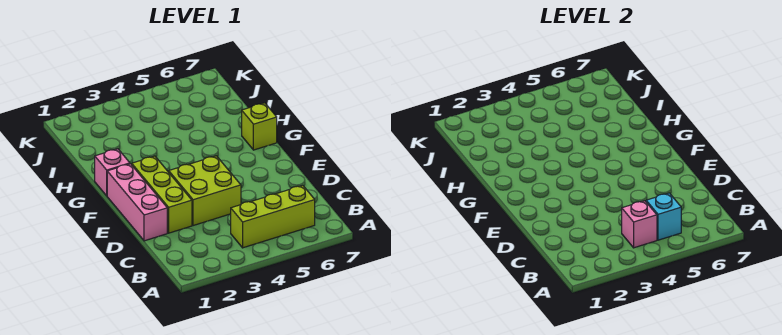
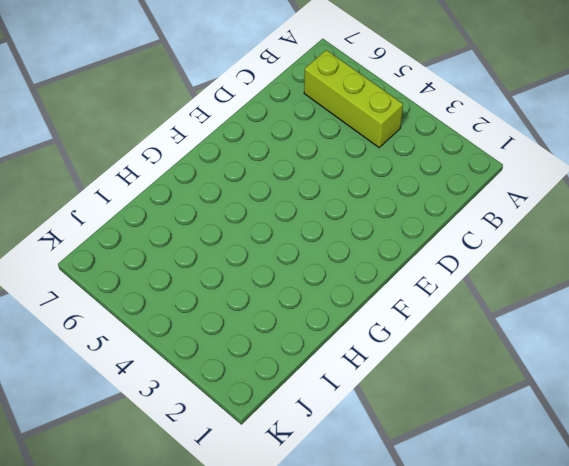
none -> pink brick D1:F1 level 1
none -> lime brick D2:F2 level 1

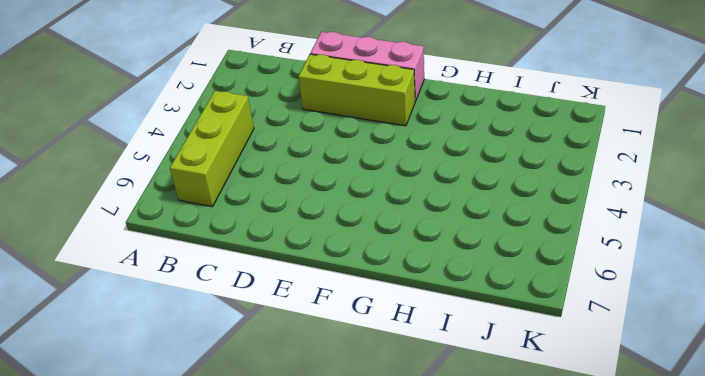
none -> lime brick D3:E4 level 1
none -> pink brick G1 level 1

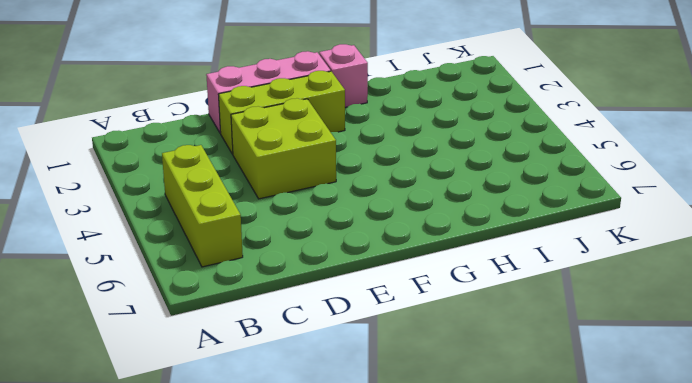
none -> lime brick G7 level 1
none -> pink brick B4 level 2

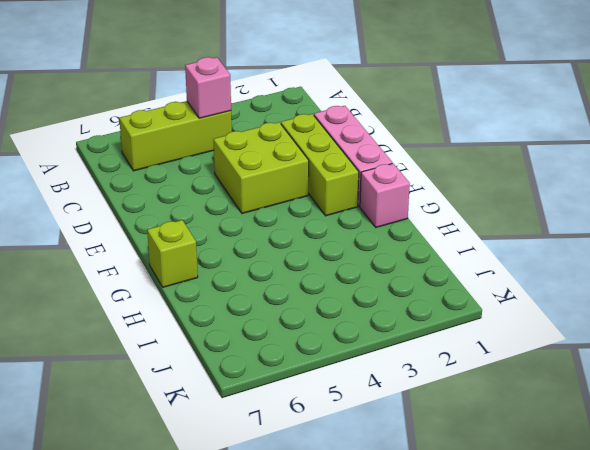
none -> cyan brick B5 level 2

